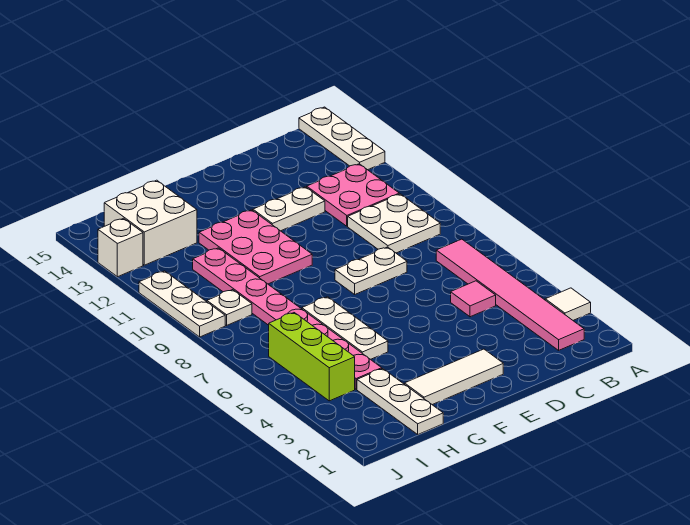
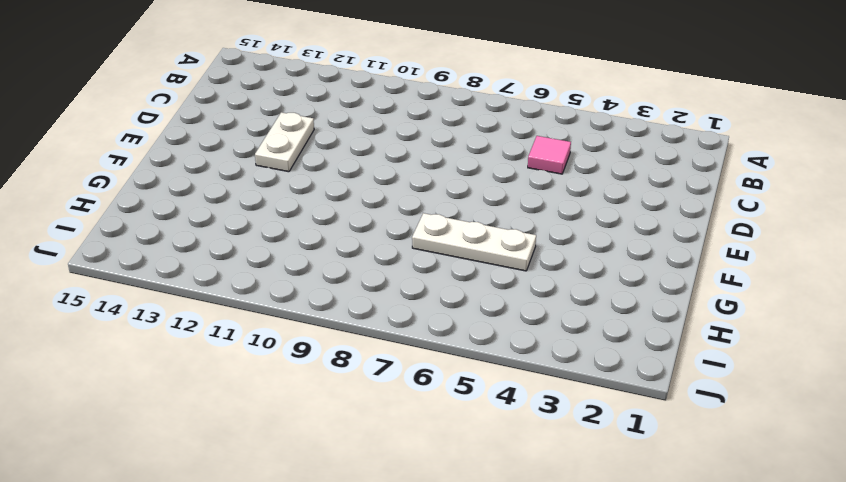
none -> white tile A3 level 1
none -> white plate A13:A15 level 1
none -> pink tile B2:B7 level 1

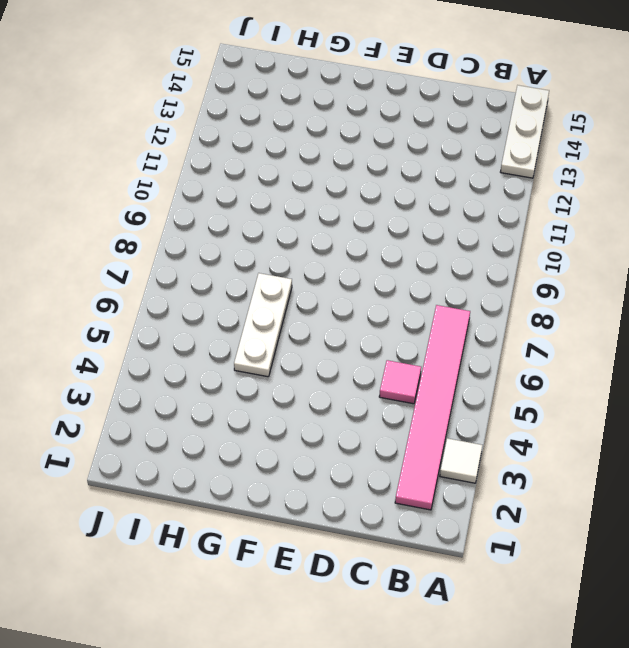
none -> white plate B9:C10 level 1
none -> pink plate B11:C12 level 1
none -> white plate D8:E8 level 1

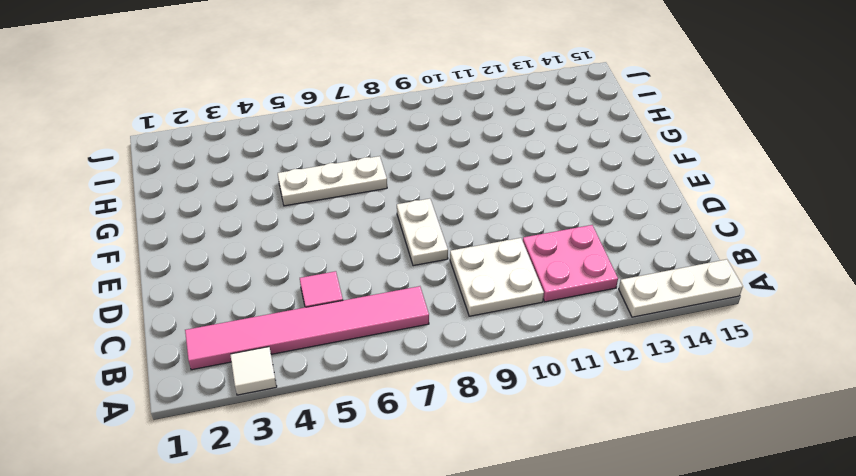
none -> white plate D12:E12 level 1
none -> white tile E2:G2 level 1
none -> pink plate F10:G12 level 1

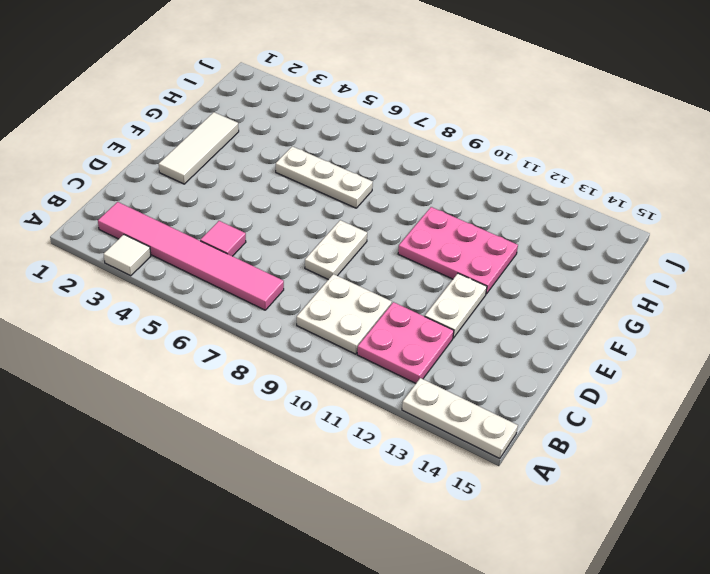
none -> white plate H1:H3 level 1
none -> pink plate H4:H11 level 1
none -> white brick H13:I14 level 1

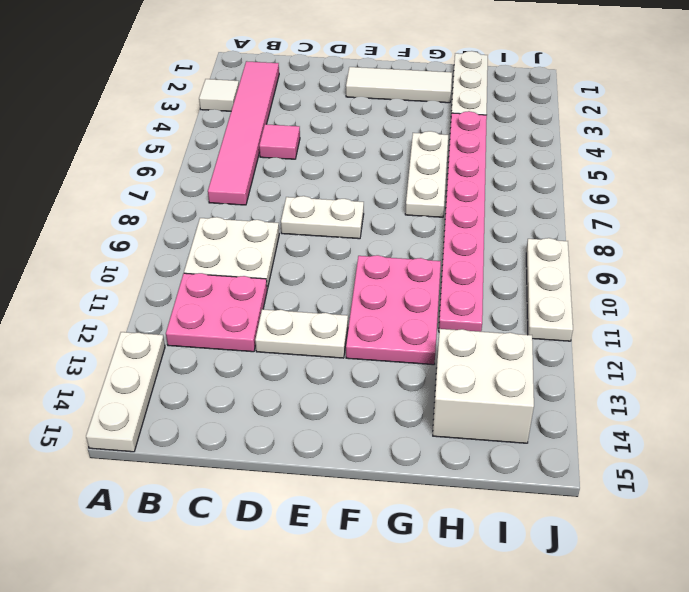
none -> lime brick I4:I6 level 1
none -> white plate I9 level 1
none -> white brick J13 level 1

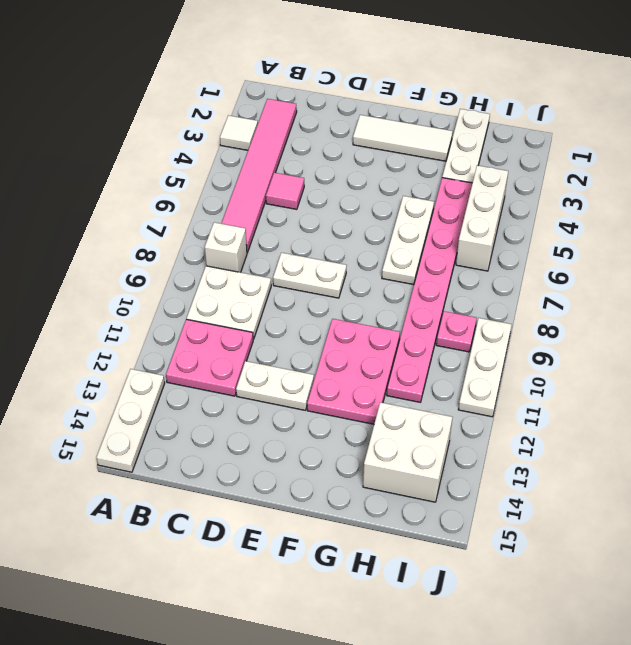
white brick B8 level 1 -> white brick J13 level 1
white brick I4:I6 level 1 -> lime brick I4:I6 level 1
pink plate I9 level 1 -> white plate I9 level 1

